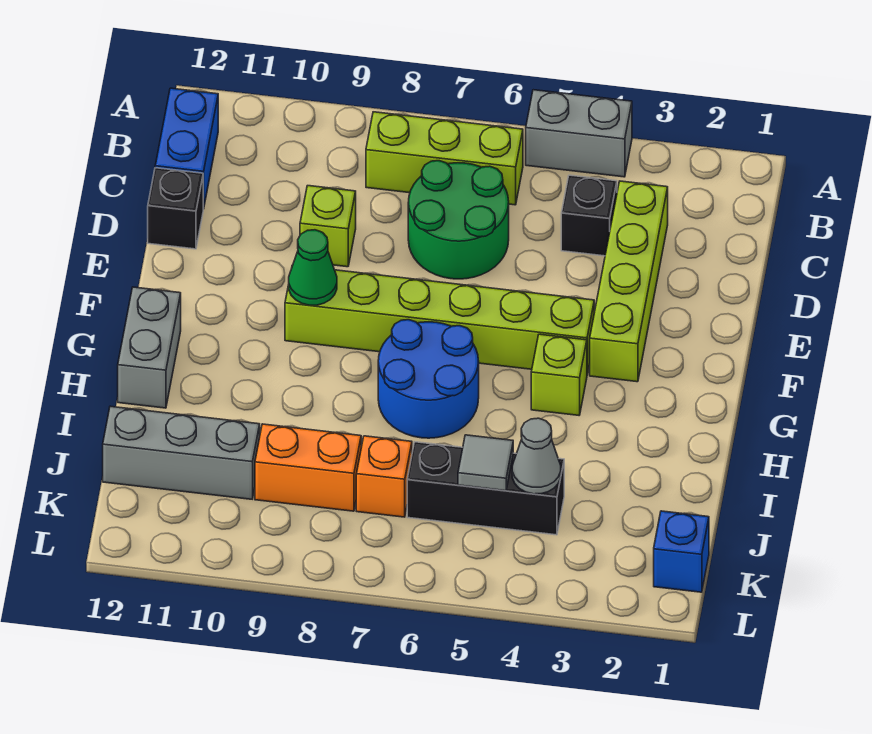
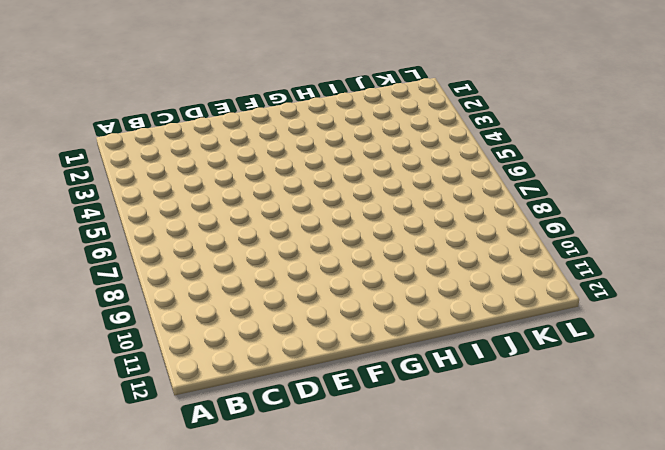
none -> grey brick A4:A5 level 1
none -> lime brick B6:B8 level 1
none -> blue brick B12:C12 level 1

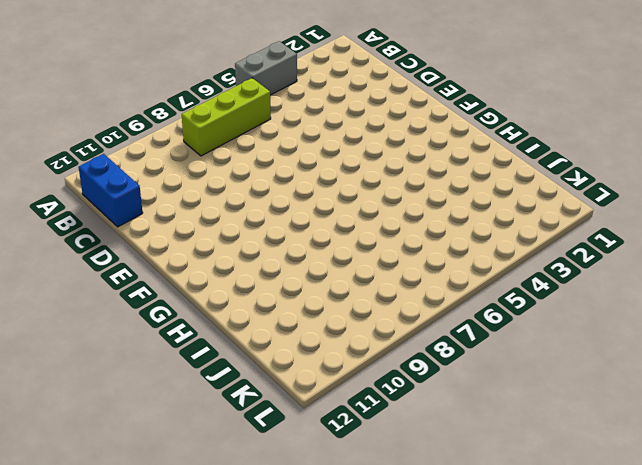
none -> lime brick C3:F3 level 1
none -> black brick C4 level 1
none -> green round brick C6:D7 level 1

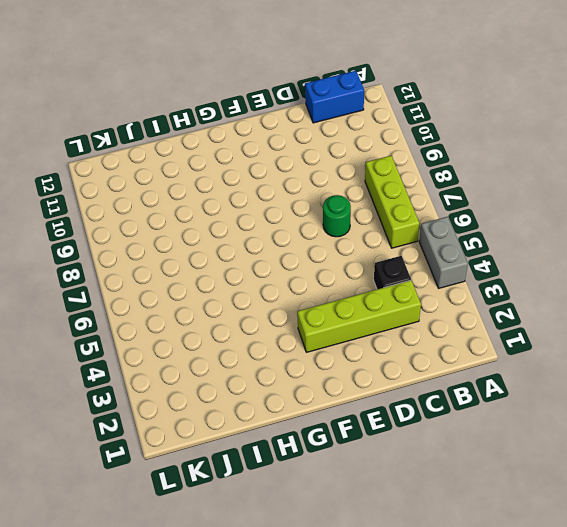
green round brick D7 level 1 -> green round brick C6:D7 level 1
none -> lime brick D9 level 1
none -> black brick D12 level 1
none -> lime brick F4:F9 level 1

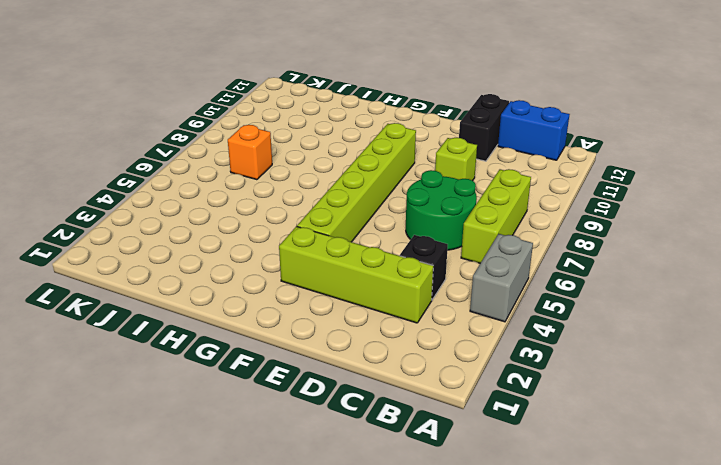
black brick D11:D12 level 1 -> black brick D12 level 1
none -> lime brick G4 level 1
none -> blue round brick G6:H7 level 1
none -> grey brick G12:H12 level 1

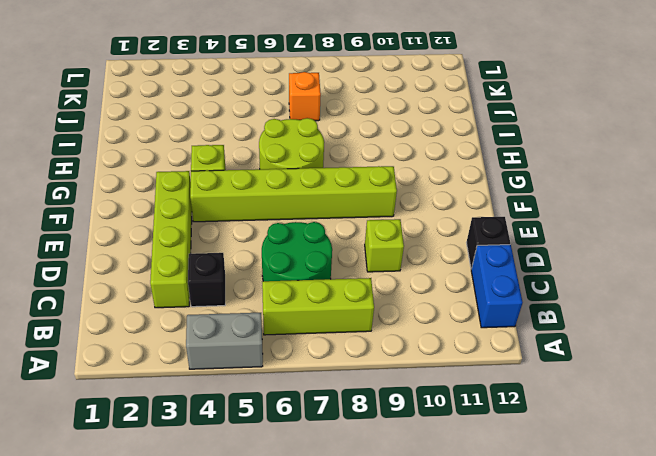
lime round brick G6:H7 level 1 -> blue round brick G6:H7 level 1
none -> grey brick G12:H12 level 1
none -> black brick J4:J6 level 1
none -> orange brick J8:J9 level 1

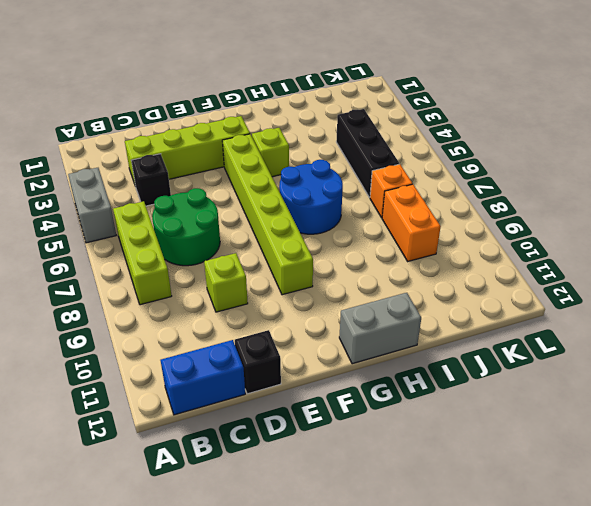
none -> grey brick J10:J12 level 1
none -> blue brick K1 level 1
none -> green cone F9 level 2

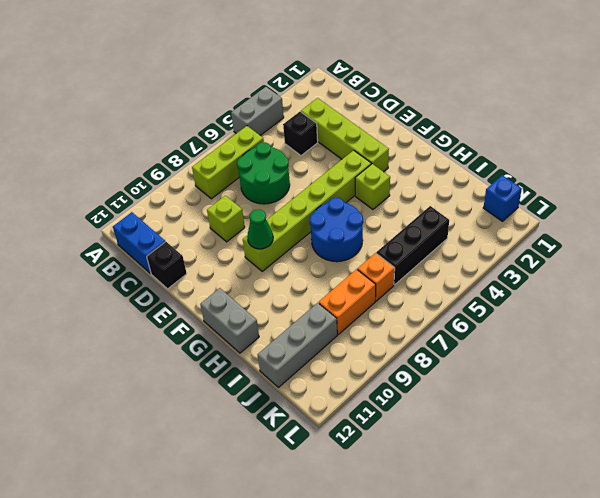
none -> grey cone J4 level 2
none -> grey tile J5 level 2

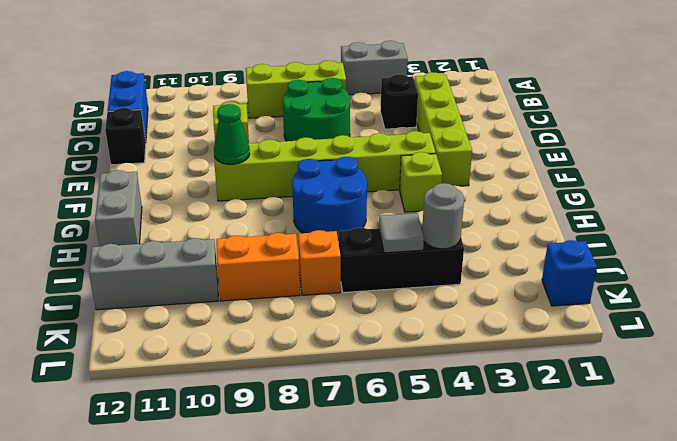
grey round brick J4 level 2 -> grey cone J4 level 2

